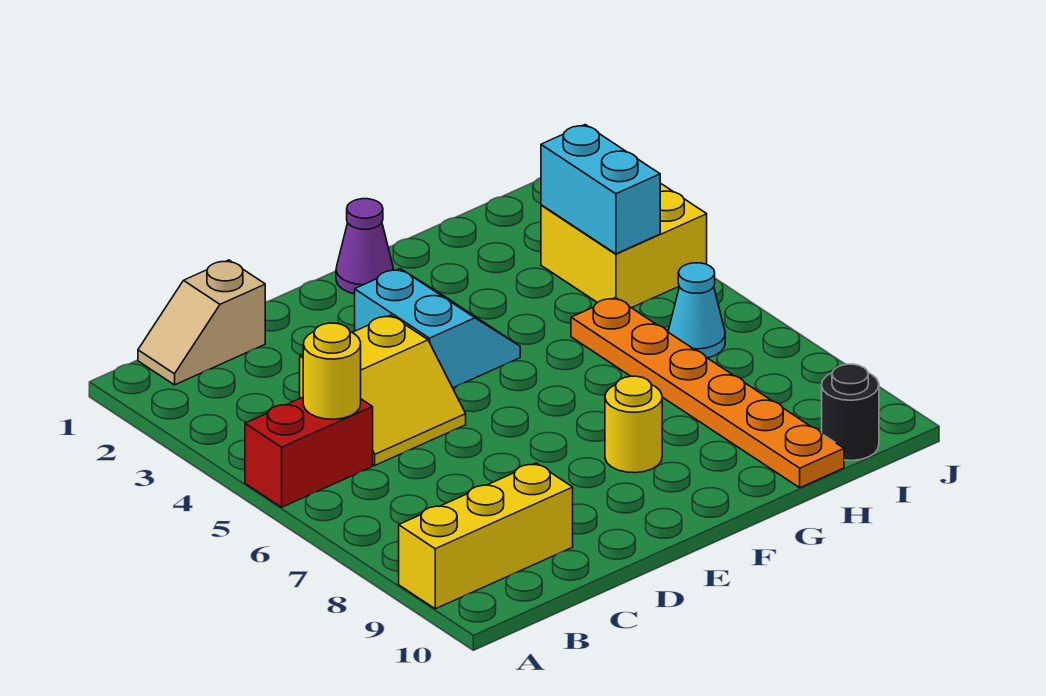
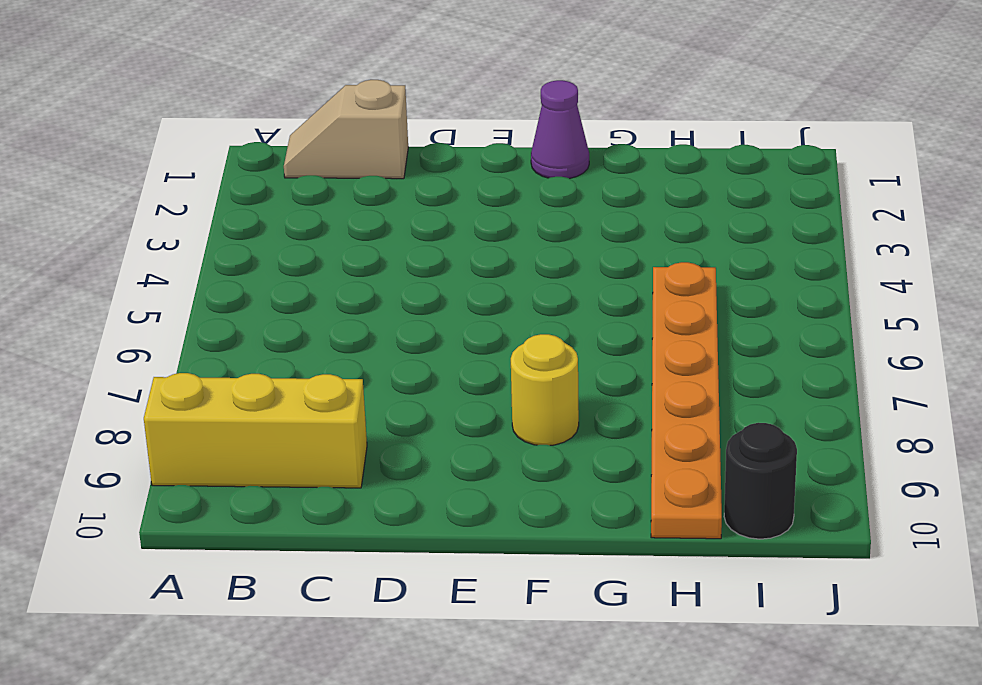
none -> red brick A5:B5 level 1
none -> yellow slope C4:D5 level 1 top 4
none -> cyan slope E3:F4 level 1 top E

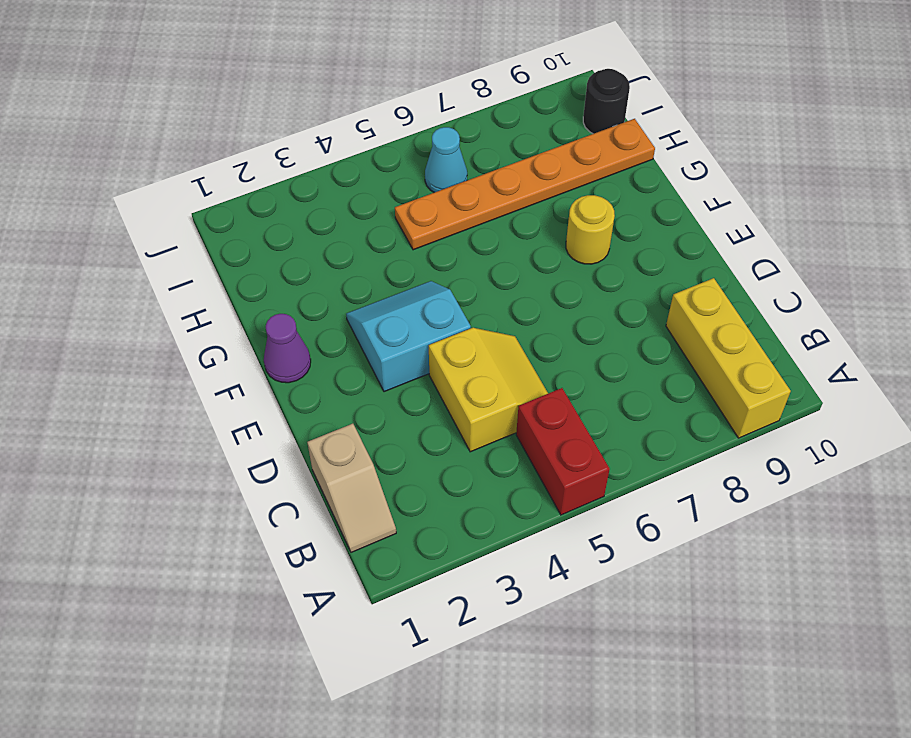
none -> yellow brick I3:J4 level 1
none -> yellow round brick B5 level 2
none -> cyan brick I3:I4 level 2

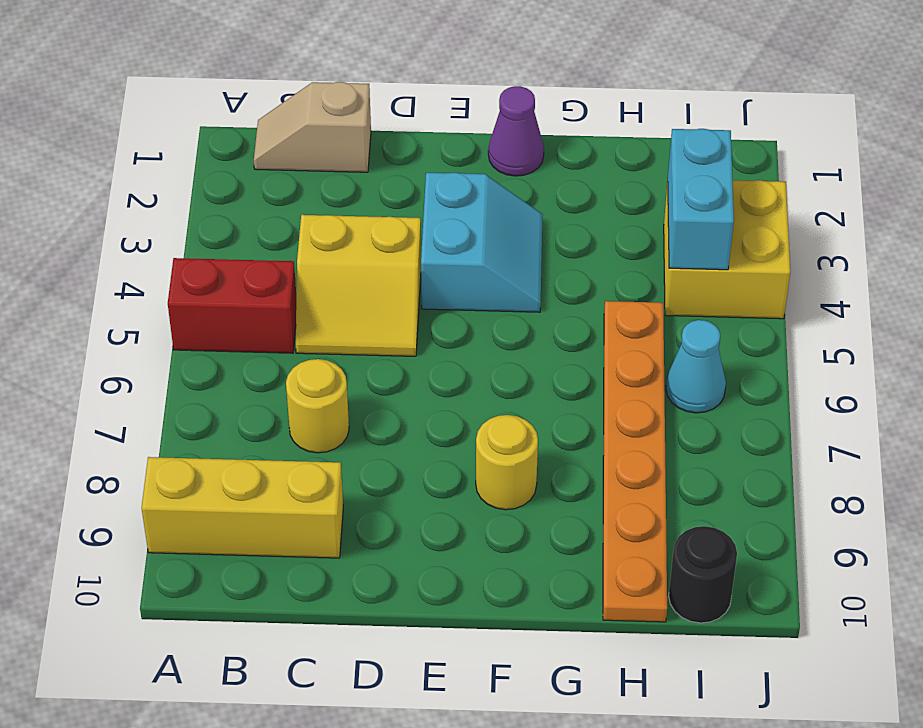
yellow round brick C7 level 1 -> yellow round brick B5 level 2

